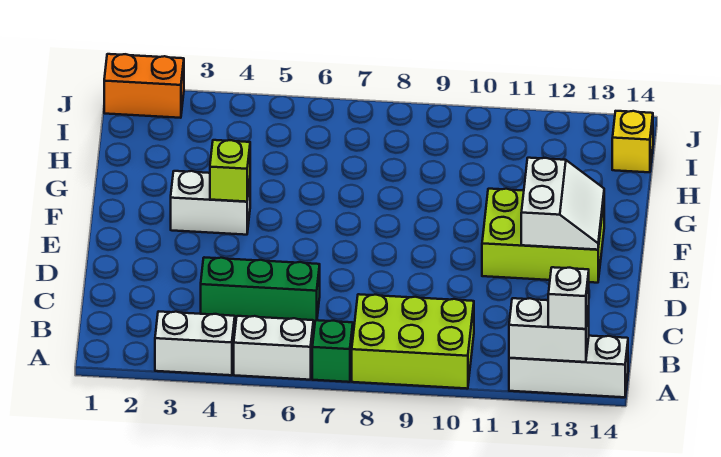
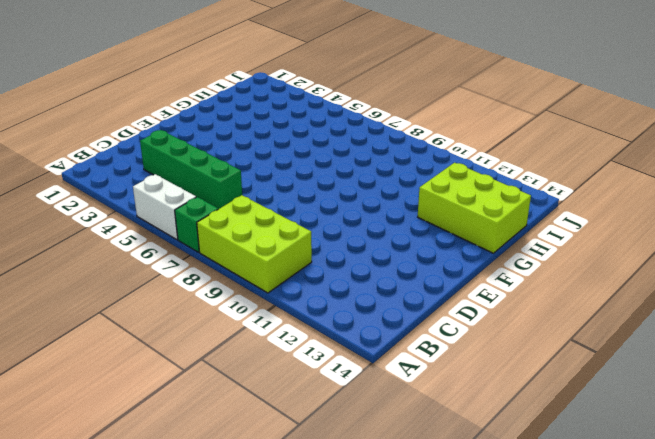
green brick C3:C6 level 1 -> green brick C4:C6 level 1
lime brick G12:H14 level 1 -> lime brick E11:F13 level 1
none -> white brick A3:A4 level 1
none -> white brick A12:A14 level 1
none -> white brick F3:F4 level 1

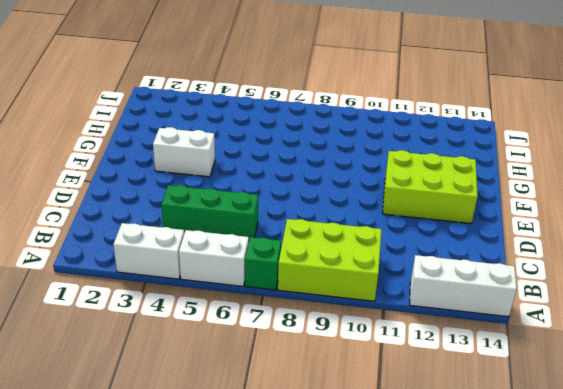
none -> yellow brick I14 level 1
none -> orange brick J1:J2 level 1
none -> white brick A12:A13 level 2

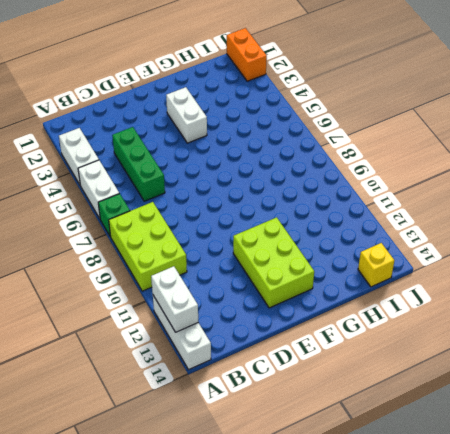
none -> white slope E12:F13 level 2 top 12
none -> lime brick F4 level 2
none -> white brick A13 level 3

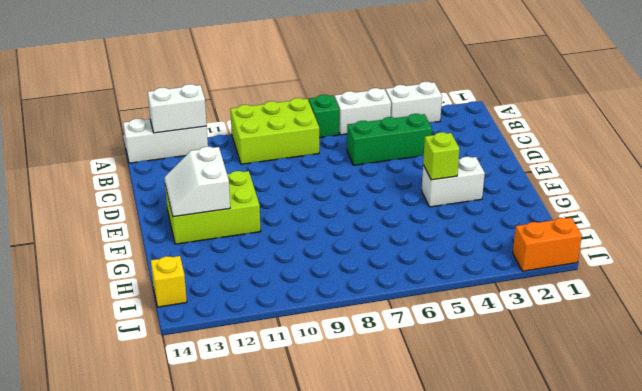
none -> white brick A13 level 3

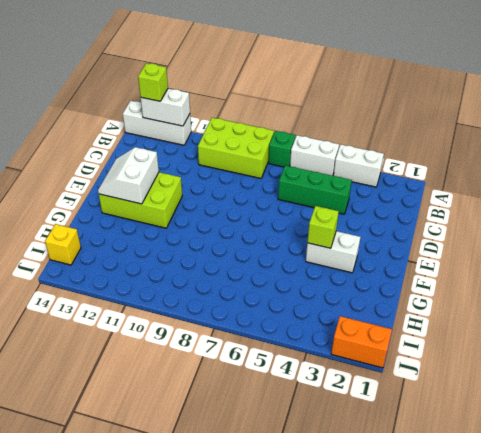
lime brick A13 level 3 -> white brick A13 level 3

